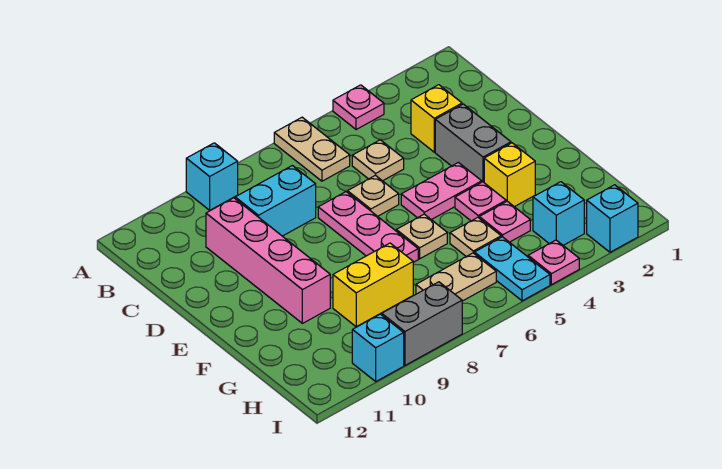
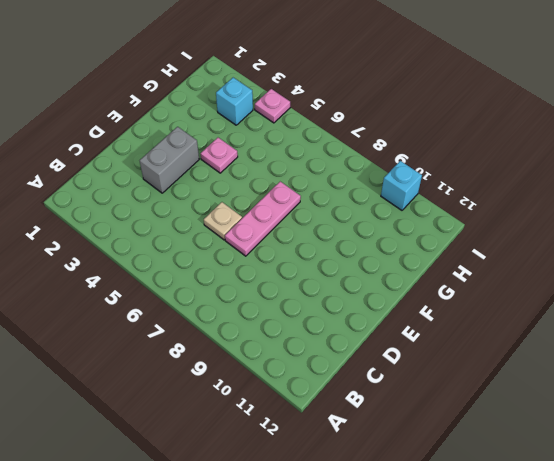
none -> pink plate A4 level 1
none -> tan plate A6:B6 level 1
none -> cyan brick A9 level 1

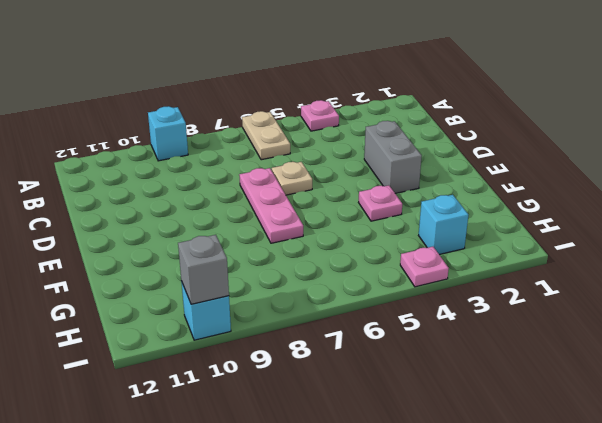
grey brick I10 level 2 -> none
none -> yellow brick C3 level 1
none -> tan plate C5 level 1
none -> cyan brick C8:C9 level 1

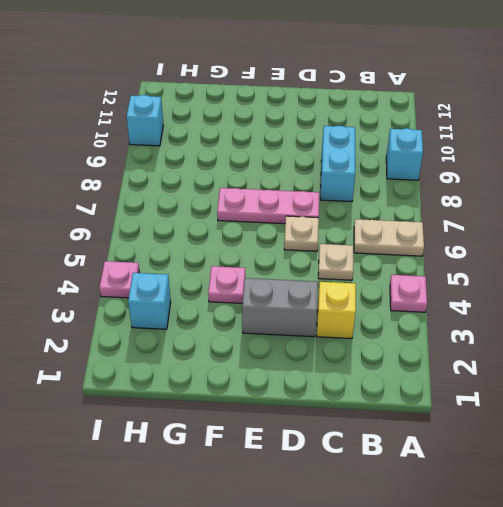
none -> pink brick C10:F10 level 1
none -> pink plate E4:E5 level 1
none -> yellow brick F3 level 1

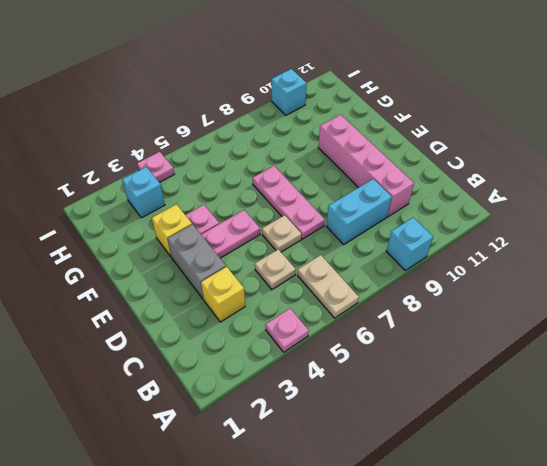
none -> tan plate F6 level 1
none -> pink plate G4 level 1
none -> tan plate G5 level 1

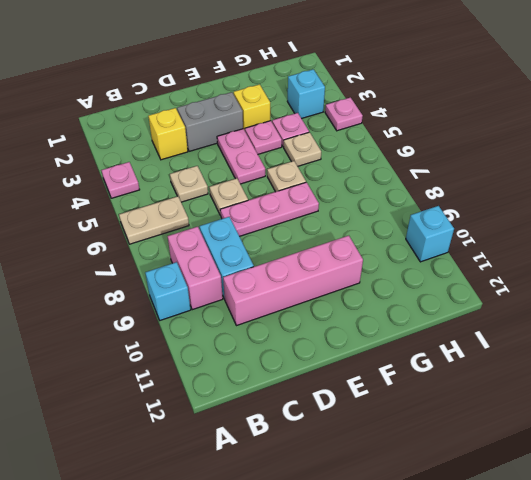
pink brick B8:B9 level 1 -> none
none -> yellow brick G8:G9 level 1
none -> cyan plate H5:I5 level 1
none -> tan plate H6:H7 level 1

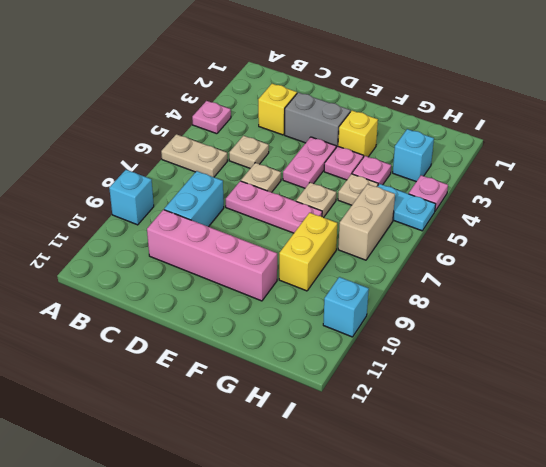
tan brick H6:H7 level 1 -> tan plate H6:H7 level 1
none -> cyan brick I2 level 1
none -> grey brick I8:I9 level 1

